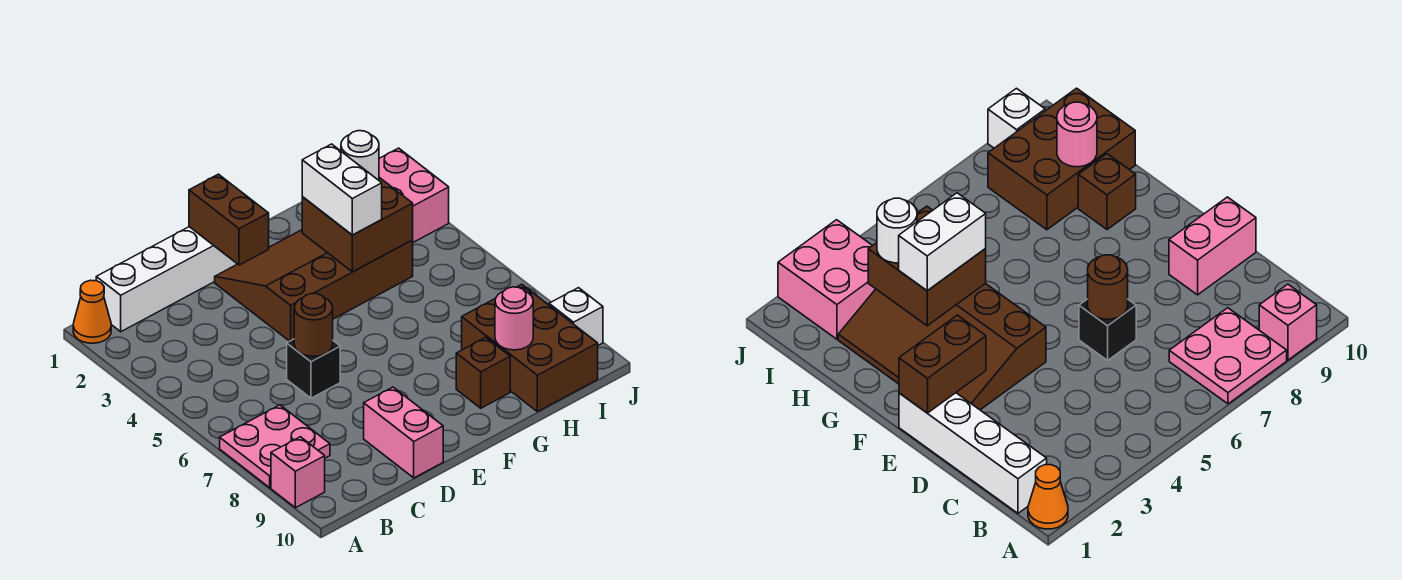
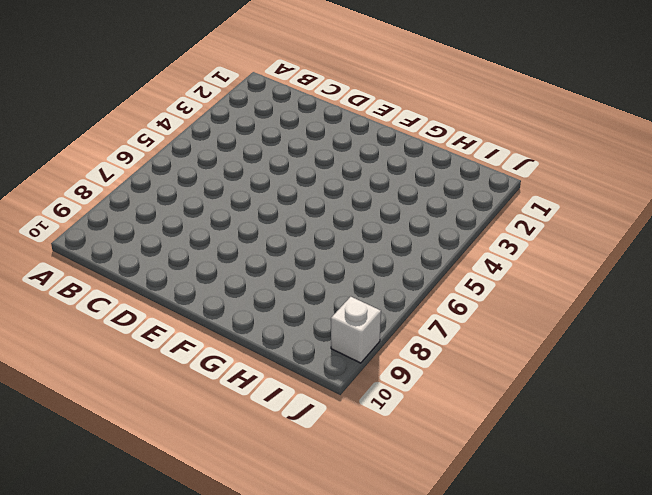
none -> orange cone A1 level 1
none -> pink plate A7:B8 level 1
none -> pink brick A9 level 1

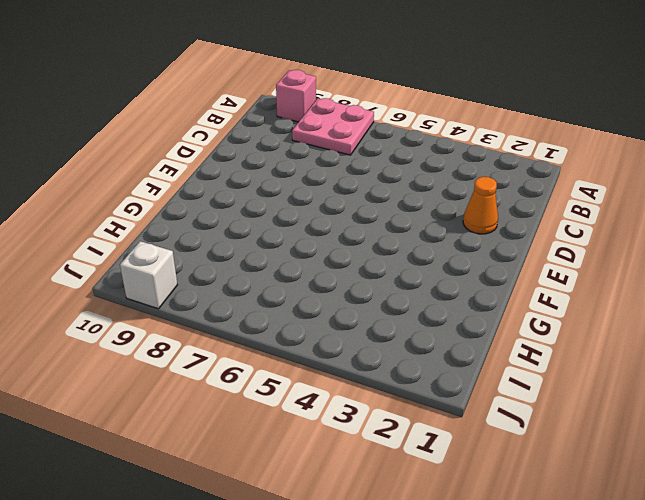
orange cone D2 level 1 -> orange cone A1 level 1
none -> white brick B1:E1 level 1
none -> black brick D6 level 1
none -> pink brick D9:D10 level 1

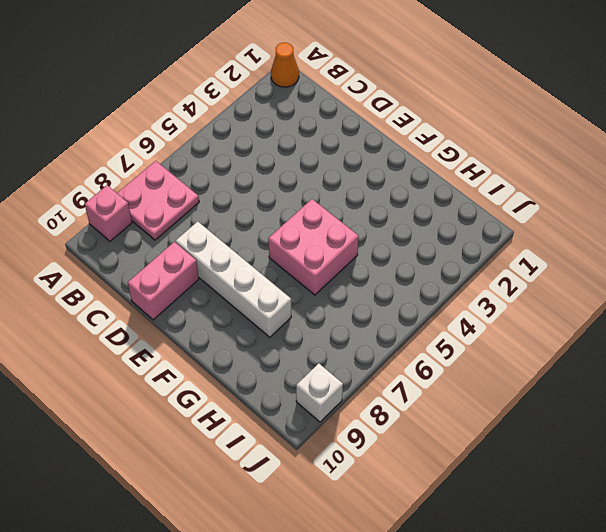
white brick D8:G8 level 1 -> white brick B1:E1 level 1
pink brick F5:G6 level 1 -> pink brick I2:J3 level 1
none -> black brick D6 level 1
none -> brown slope E2:H4 level 1 top 4
none -> brown brick G9 level 1

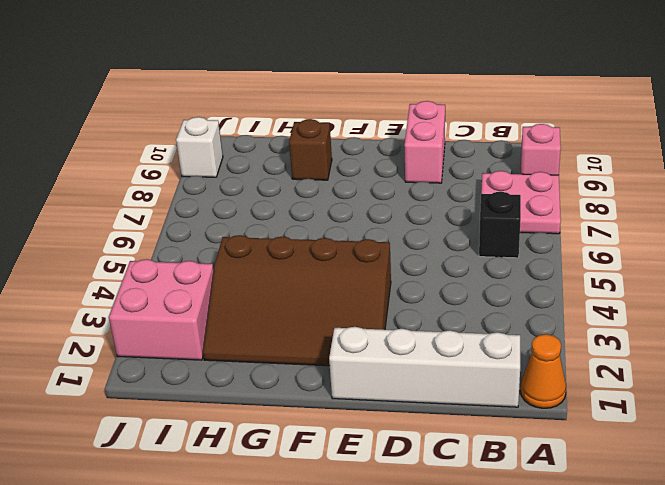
black brick B6 level 1 -> black brick D6 level 1
none -> brown brick H8:I10 level 1
none -> brown round brick D6 level 2
none -> brown brick E1:E2 level 2

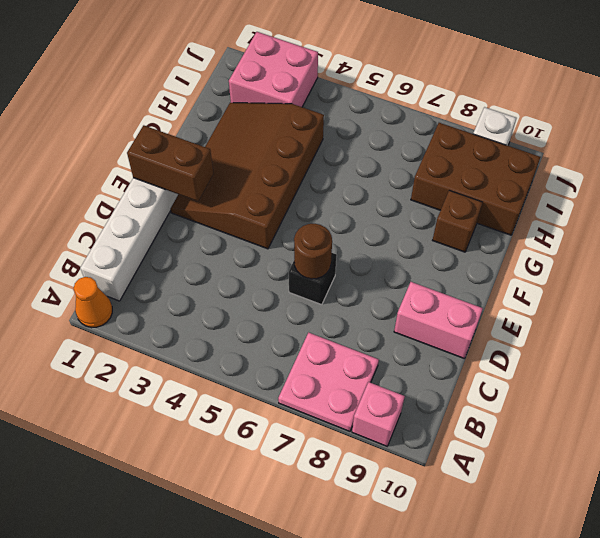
none -> brown brick G3:H4 level 2
none -> pink round brick H9 level 2
none -> white brick G3:G4 level 3

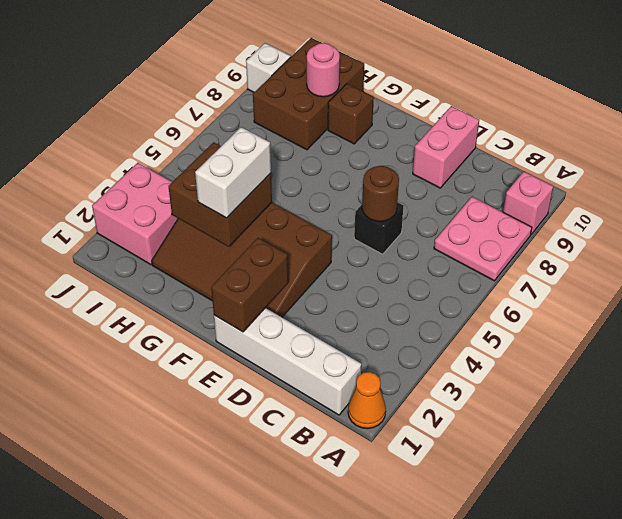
none -> white round brick H3 level 3

